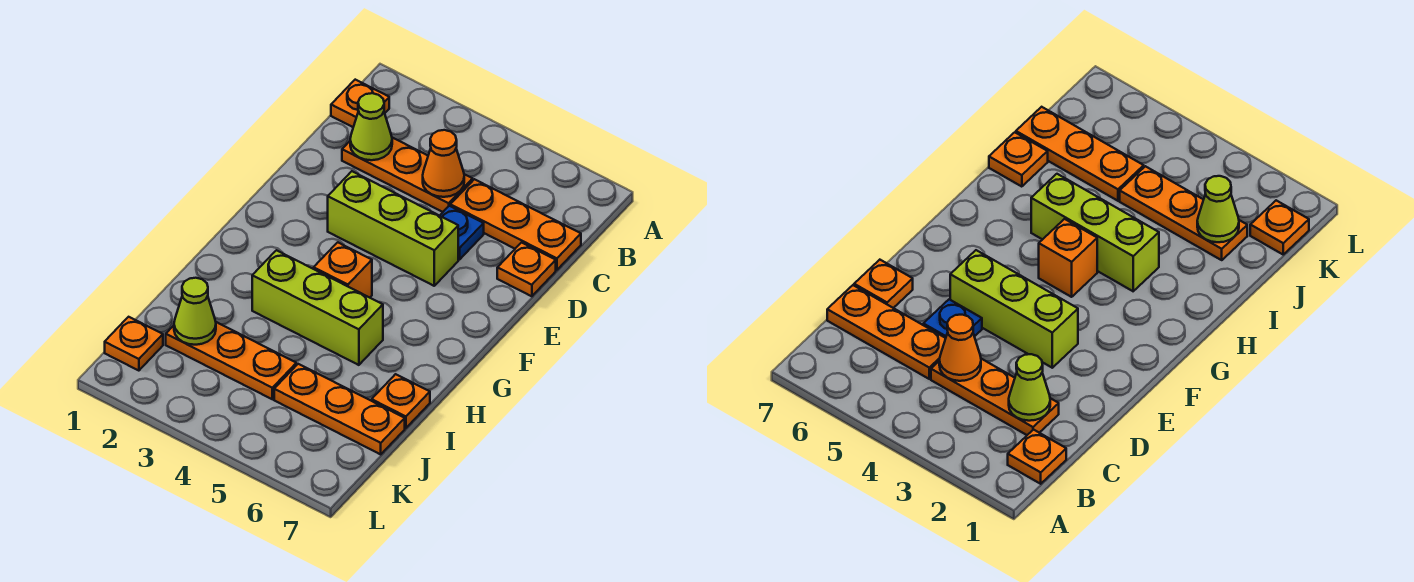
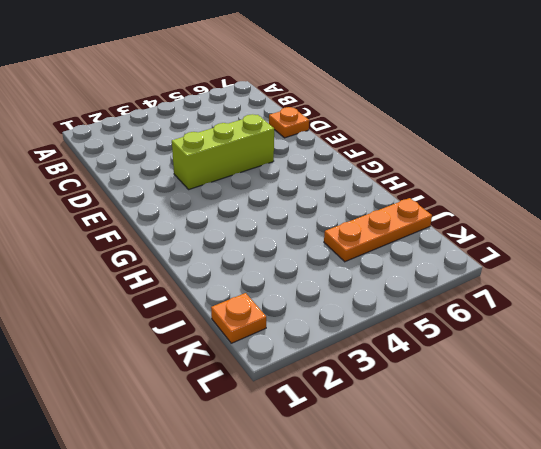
none -> orange plate B1 level 1
none -> orange plate C2:C4 level 1
none -> orange plate C5:C7 level 1

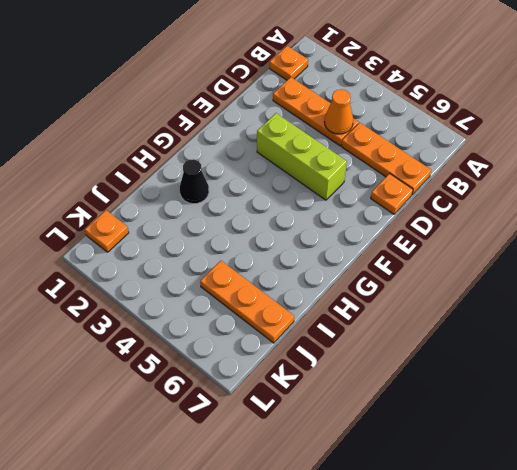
black cone H2 level 1 -> none
none -> blue plate D5 level 1
none -> orange brick G4 level 1
none -> lime brick H3:H5 level 1

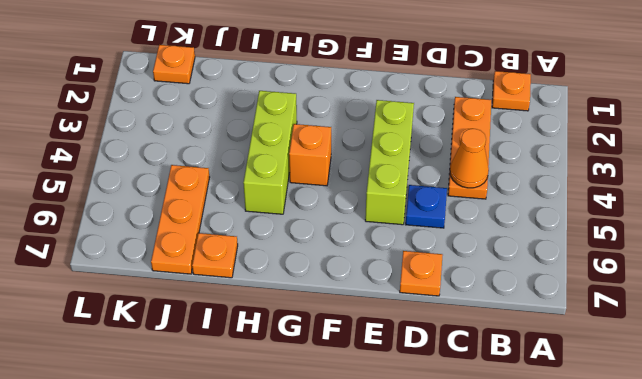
none -> orange plate C5:C7 level 1
none -> orange plate J2:J4 level 1
none -> lime cone C2 level 2

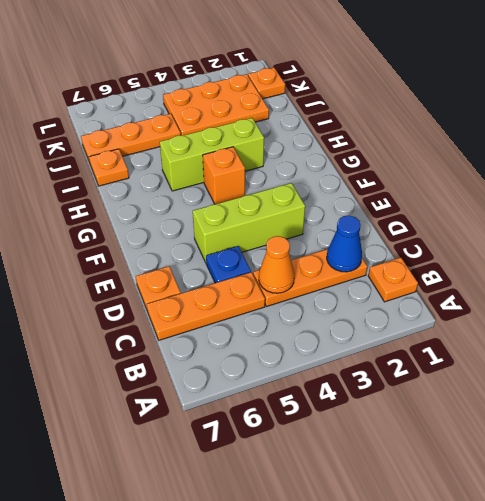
blue cone C2 level 2 -> lime cone C2 level 2
orange plate J2:K4 level 1 -> orange plate J2:J4 level 1
none -> lime cone J2 level 2

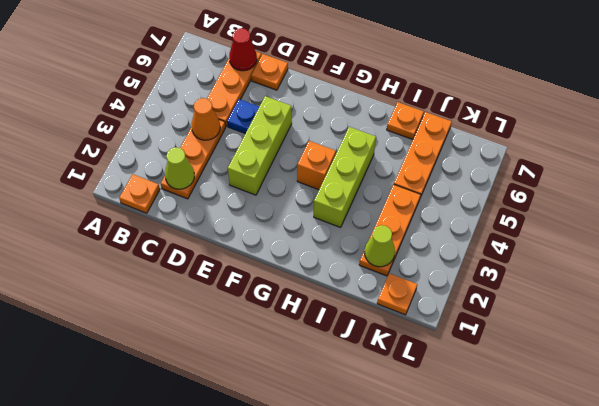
red cone C7 level 2 -> none

